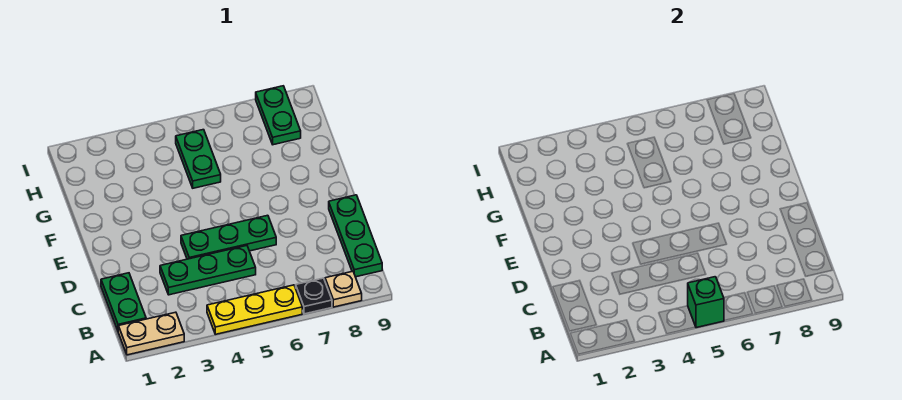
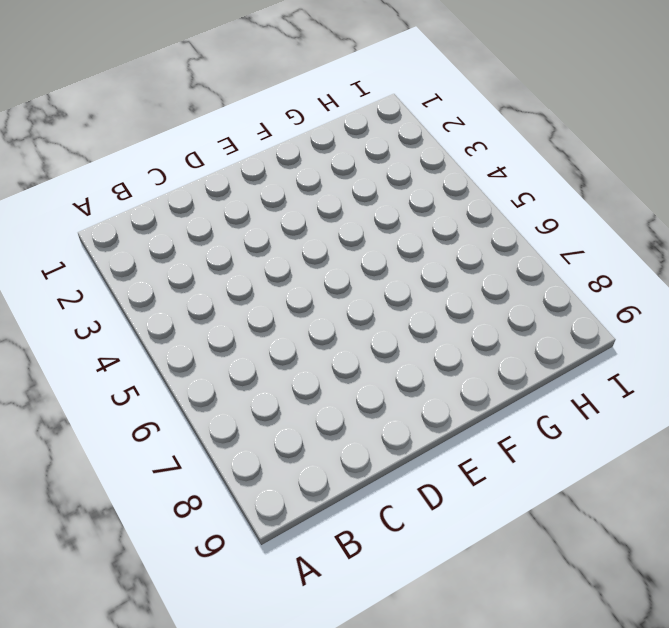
none -> tan plate A1:A2 level 1
none -> yellow plate A4:A6 level 1

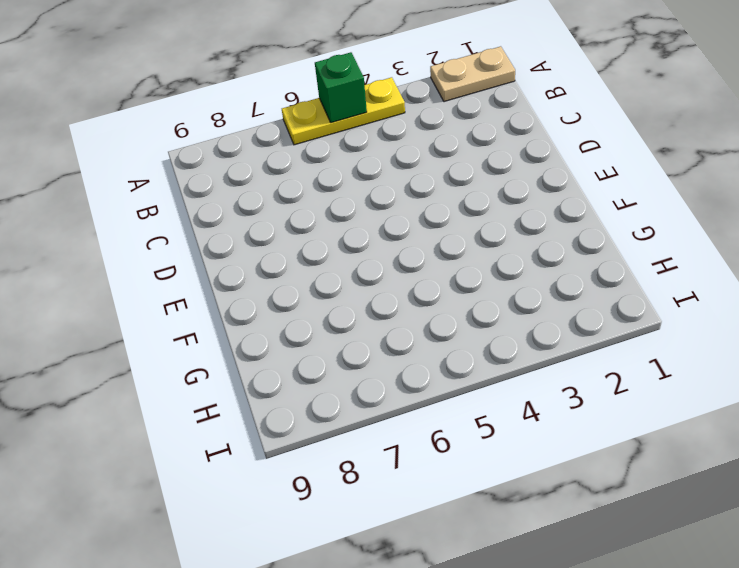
none -> black plate A7 level 1
none -> tan plate A8 level 1

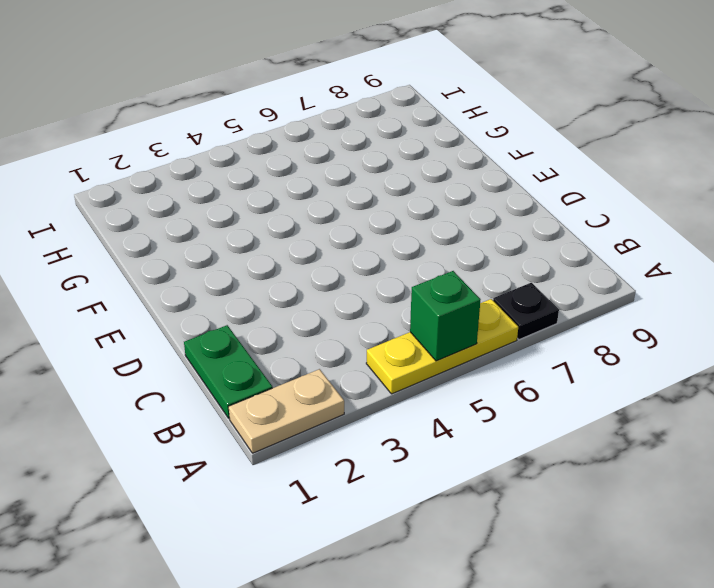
none -> tan plate A8 level 1
none -> green plate B9:D9 level 1

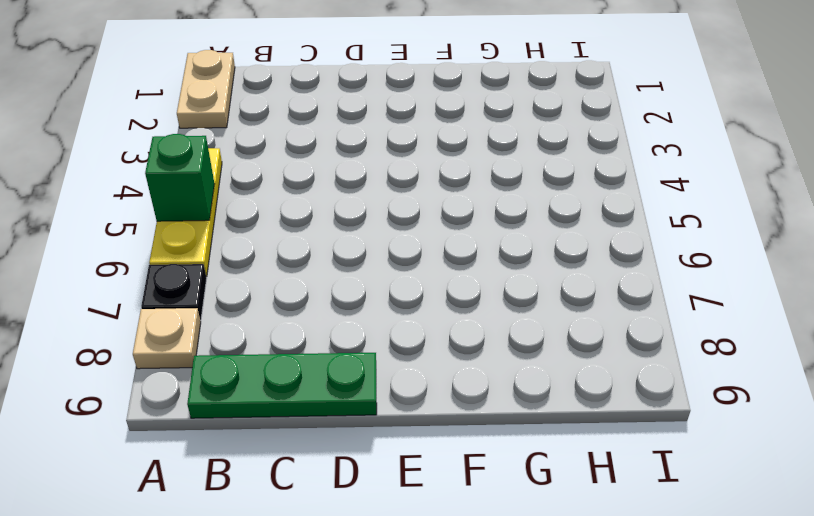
none -> green plate B1:C1 level 1
none -> green plate C3:C5 level 1

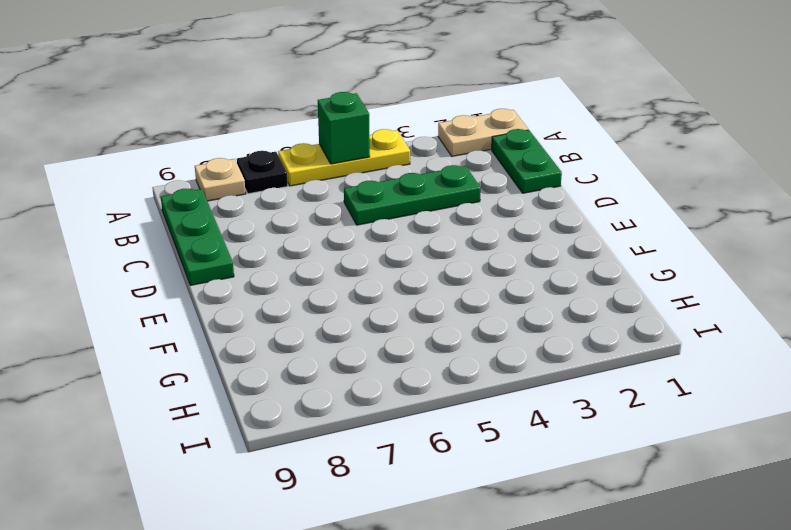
none -> green plate D4:D6 level 1
none -> green plate G5:H5 level 1

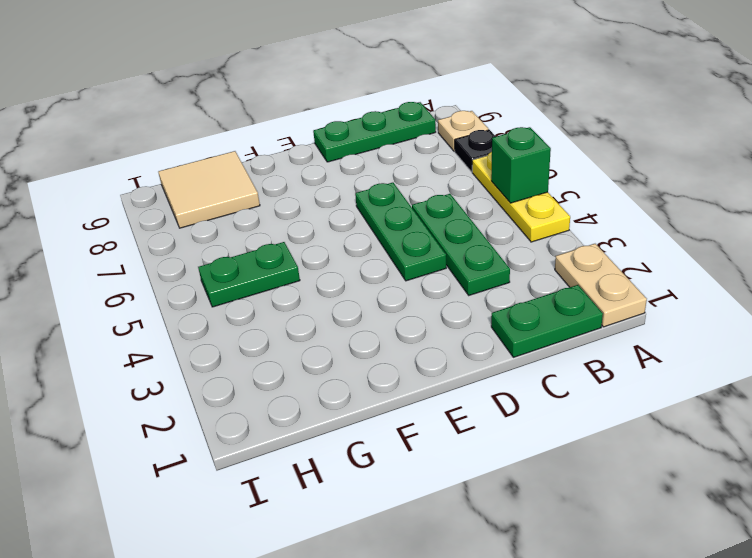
tan tile G8:H9 level 1 -> green plate H8:I8 level 1

